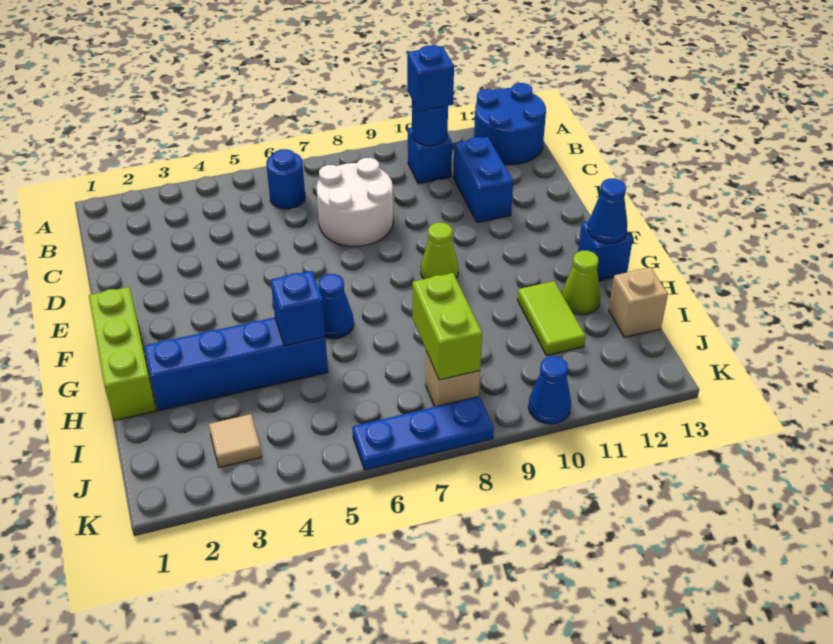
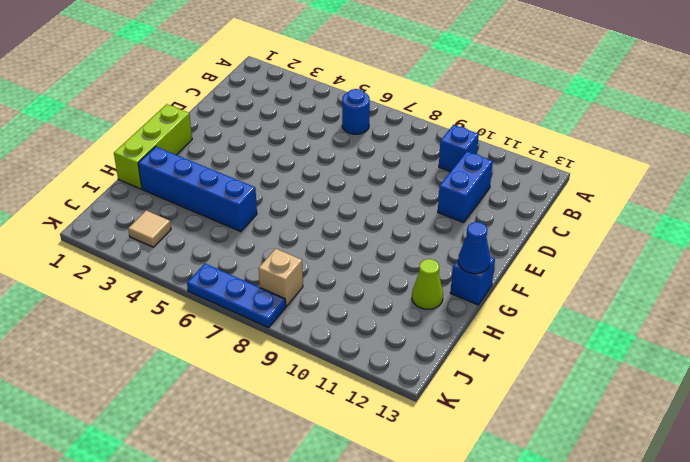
none -> blue round brick A12:B13 level 1
none -> white round brick C7:D8 level 1
none -> lime cone F9 level 1

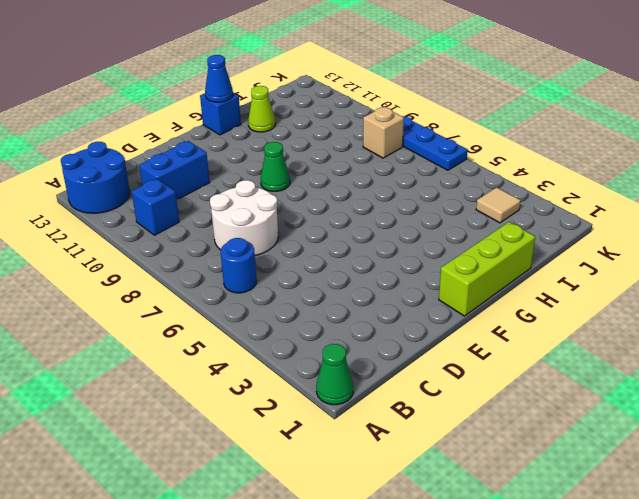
green cone A1 level 1 -> none
green cone F9 level 1 -> lime cone F9 level 1
none -> blue cone G6 level 1
none -> blue brick H2:H5 level 1
none -> lime tile H11:I11 level 1

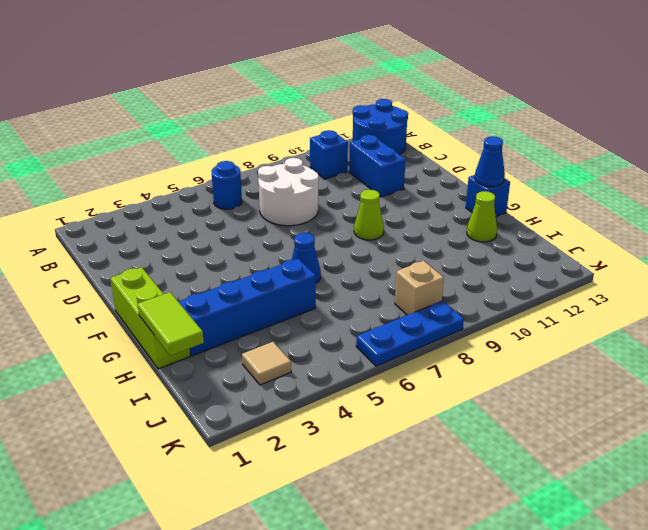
lime tile H1:I1 level 2 -> lime tile H11:I11 level 1
none -> tan brick I13 level 1
none -> blue cone K10 level 1
none -> blue round brick B10 level 2

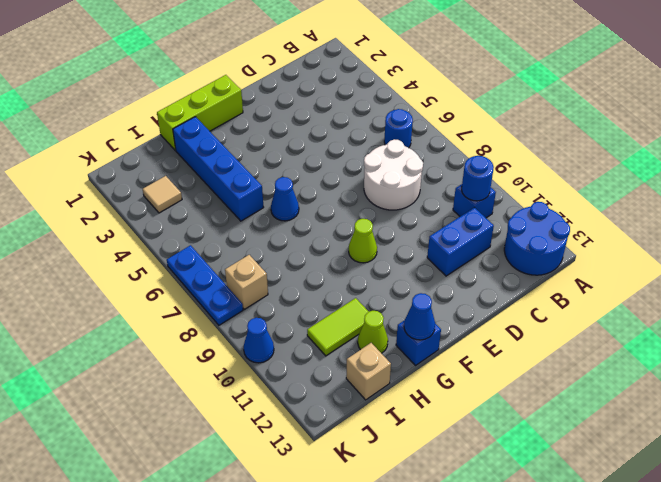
none -> blue brick H5 level 2
none -> lime brick I8:J8 level 2
none -> blue brick B10 level 3

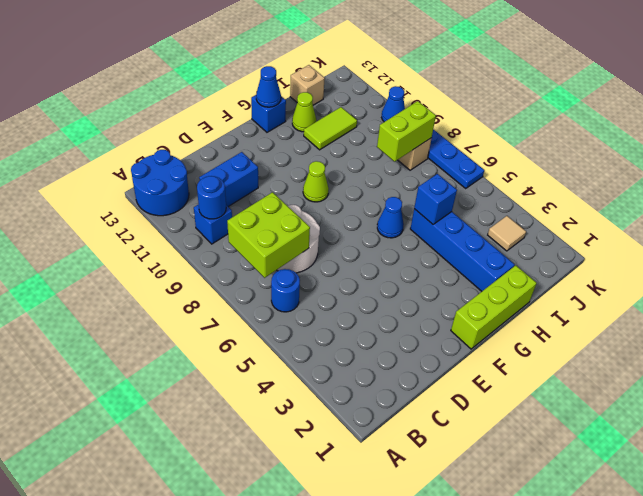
lime brick B7:C8 level 2 -> none
none -> blue brick B10 level 3

